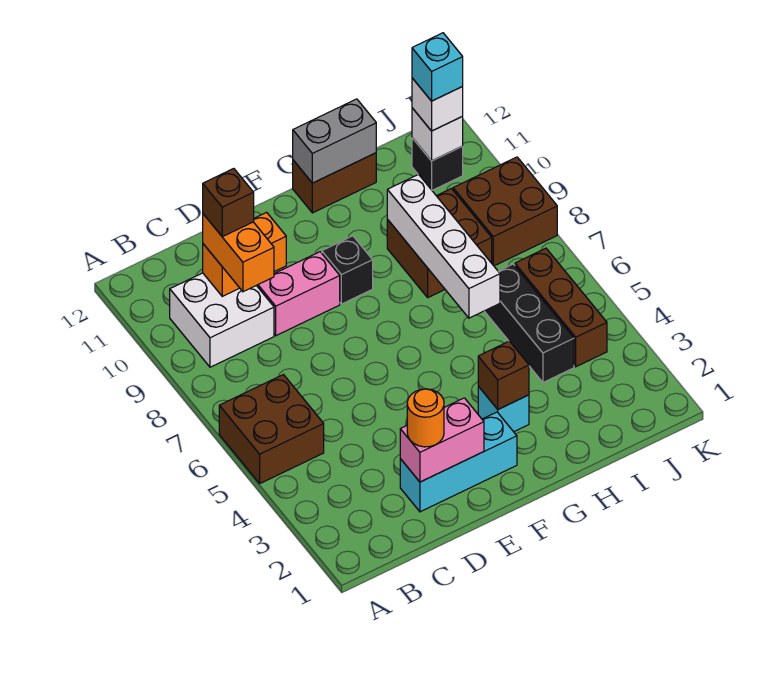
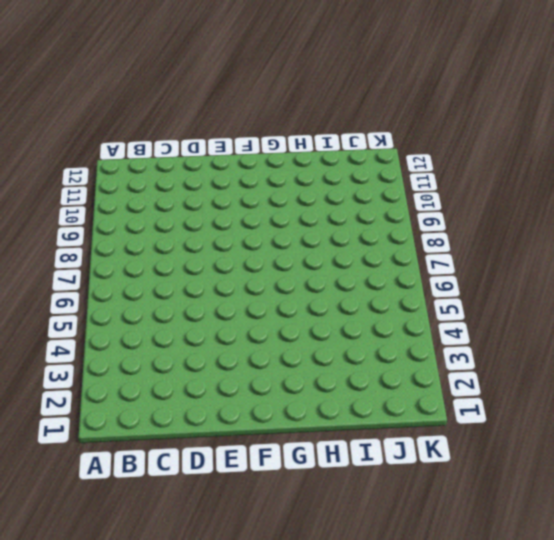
none -> brown brick A5:B6 level 1
none -> white brick B9:C10 level 1
none -> cyan brick D2:F2 level 1

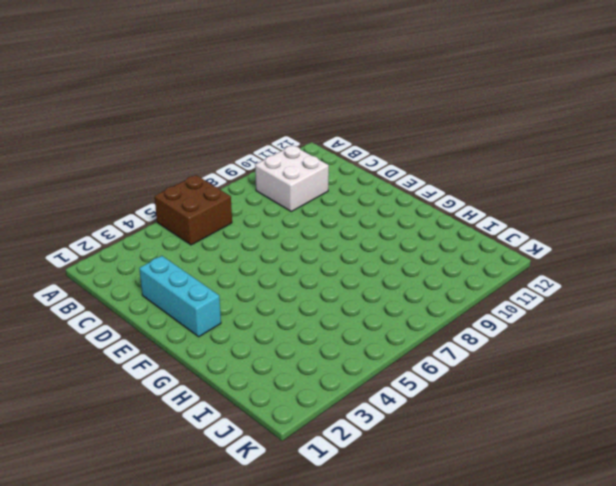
none -> pink brick D9:E9 level 1
none -> black brick F9 level 1
none -> cyan brick G3 level 1

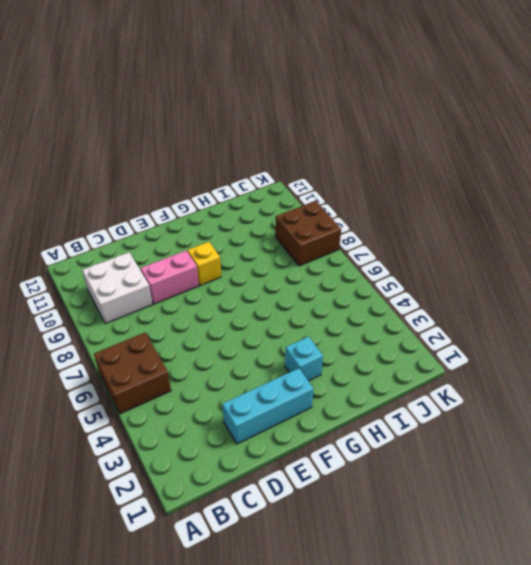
yellow brick F9 level 1 -> black brick F9 level 1
none -> brown brick G12:H12 level 1
none -> brown brick H8:I9 level 1
none -> black brick I4:I6 level 1

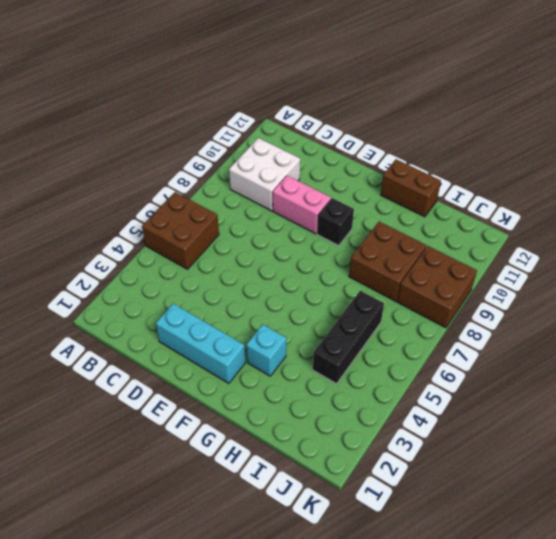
none -> brown brick J4:J6 level 1
none -> black brick J11 level 1
none -> orange brick C10:D10 level 2

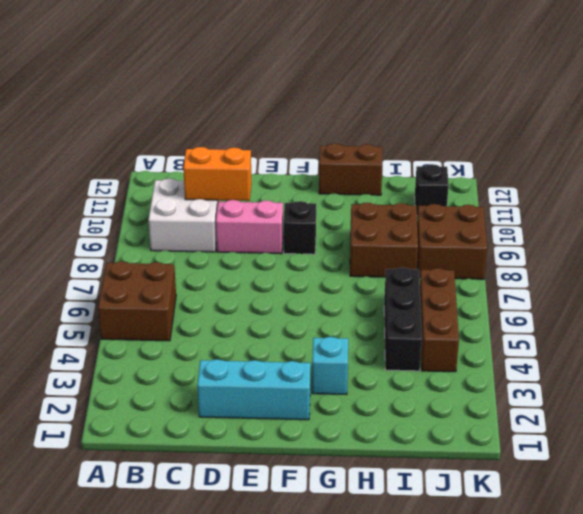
none -> pink brick D2:E2 level 2
none -> brown brick G3 level 2
none -> grey brick G12:H12 level 2

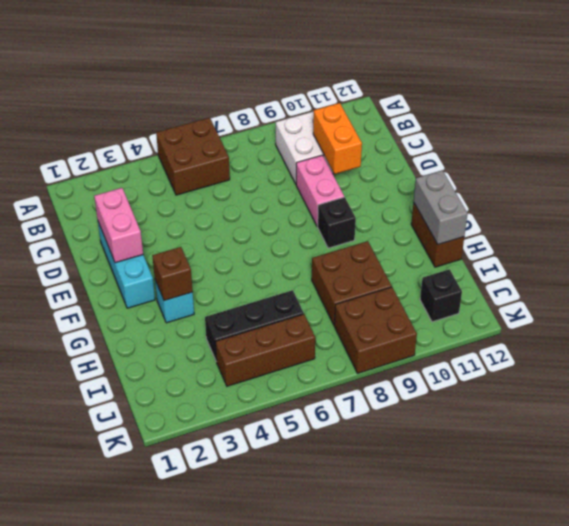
none -> white brick H6:H9 level 2
none -> white brick J11 level 2
none -> orange brick C9:C10 level 3

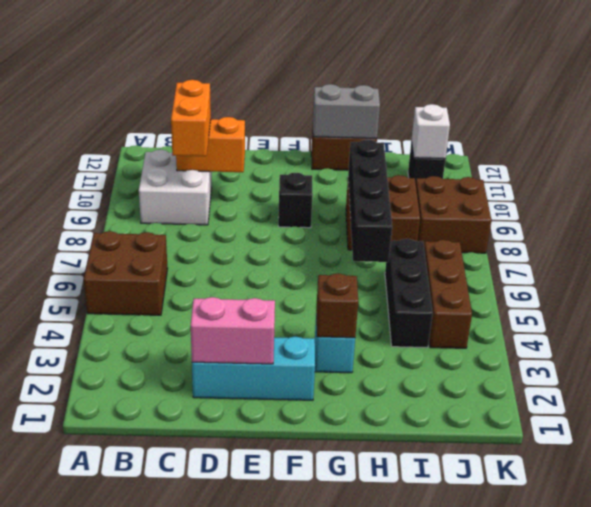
black brick H6:H9 level 2 -> white brick H6:H9 level 2
none -> pink brick D9:E9 level 1
none -> orange round brick D2 level 3
none -> white brick J11 level 3

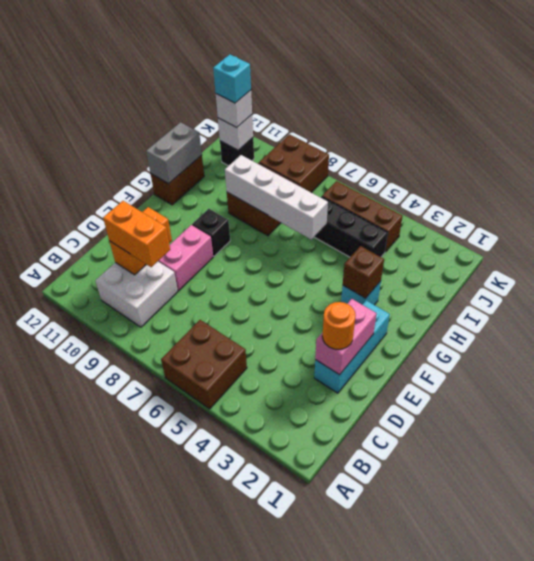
none -> brown brick C10 level 4

